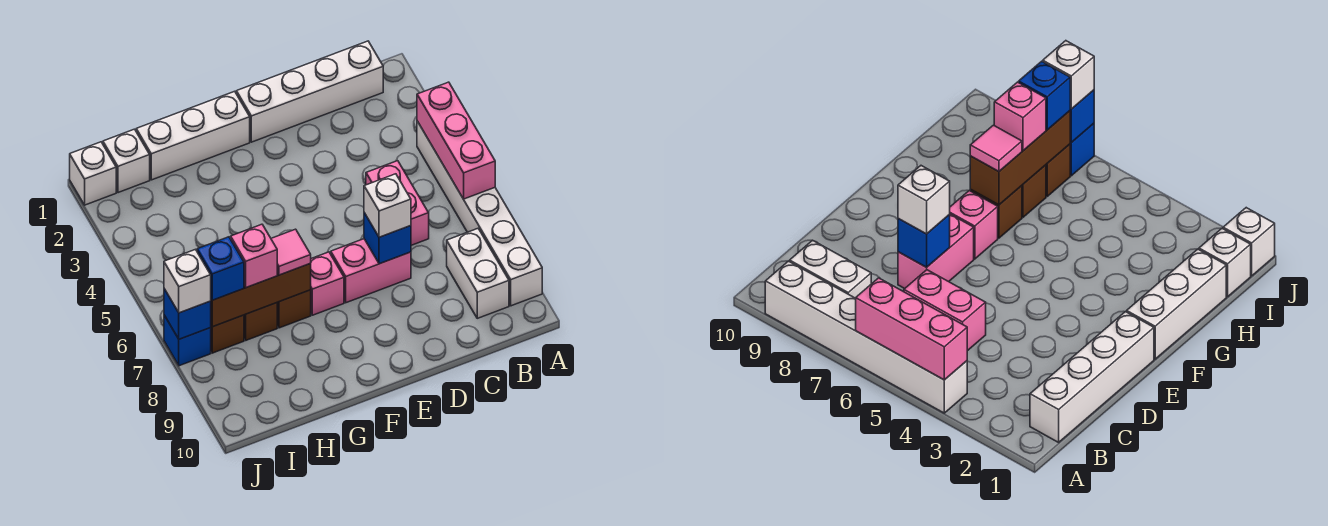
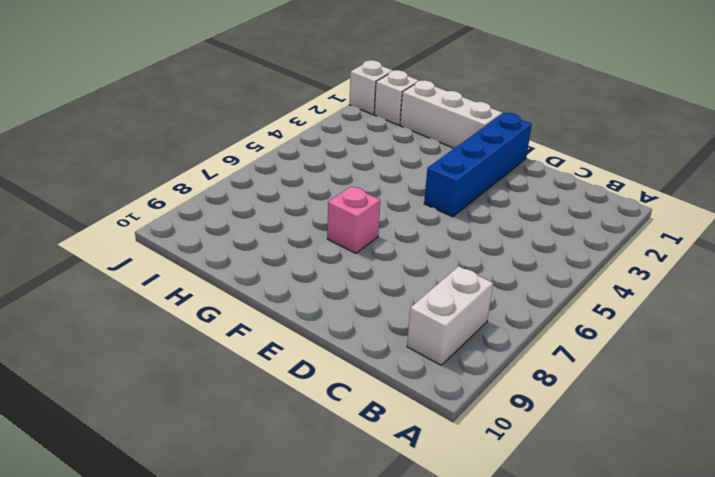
blue brick E1:E4 level 1 -> white brick B1:E1 level 1
none -> white brick A4:A9 level 1
none -> pink brick C5:C6 level 1
none -> pink brick D7:E7 level 1

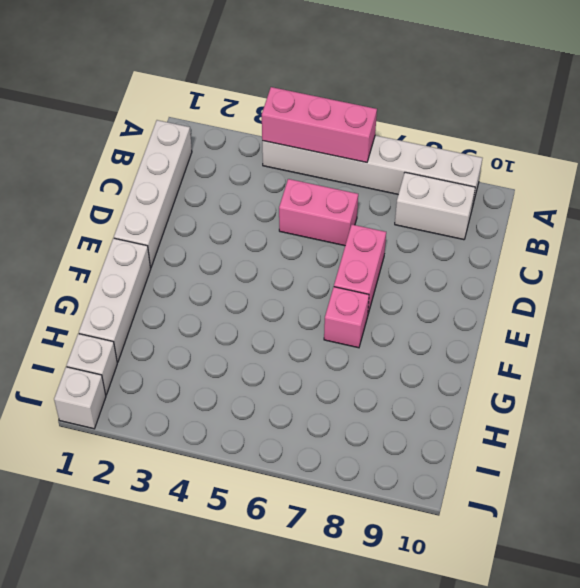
none -> brown brick G7 level 1
none -> brown brick H7 level 1
none -> brown brick I7 level 1

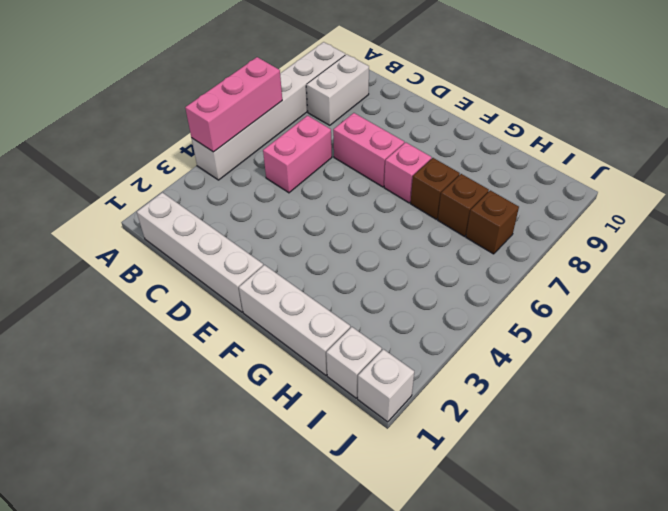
none -> blue brick J7 level 1
none -> blue brick D7 level 2
none -> brown brick G7:I7 level 2

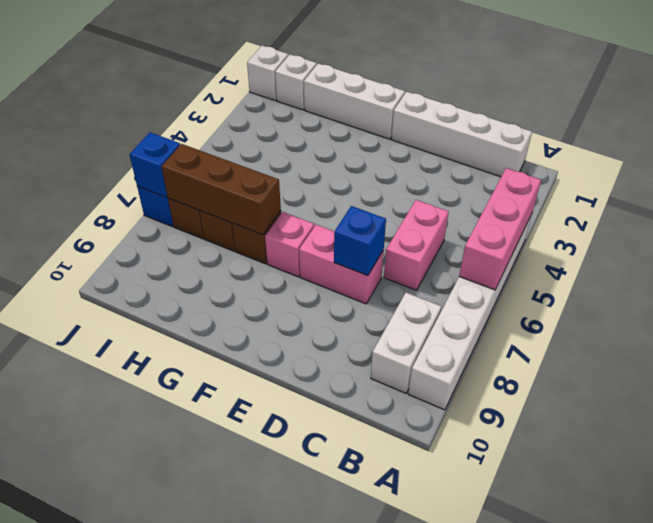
none -> white brick D7 level 3
none -> pink tile G7 level 3
none -> pink brick H7 level 3

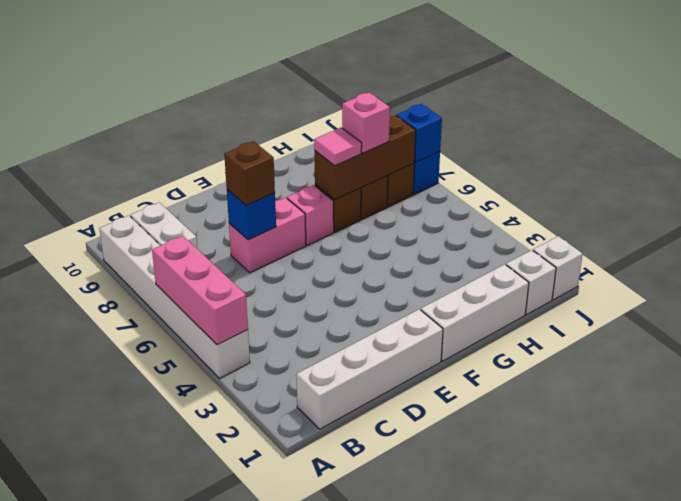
brown brick D7 level 3 -> white brick D7 level 3
none -> pink brick C5:C6 level 1
none -> blue brick I7 level 3
none -> white brick J7 level 3

